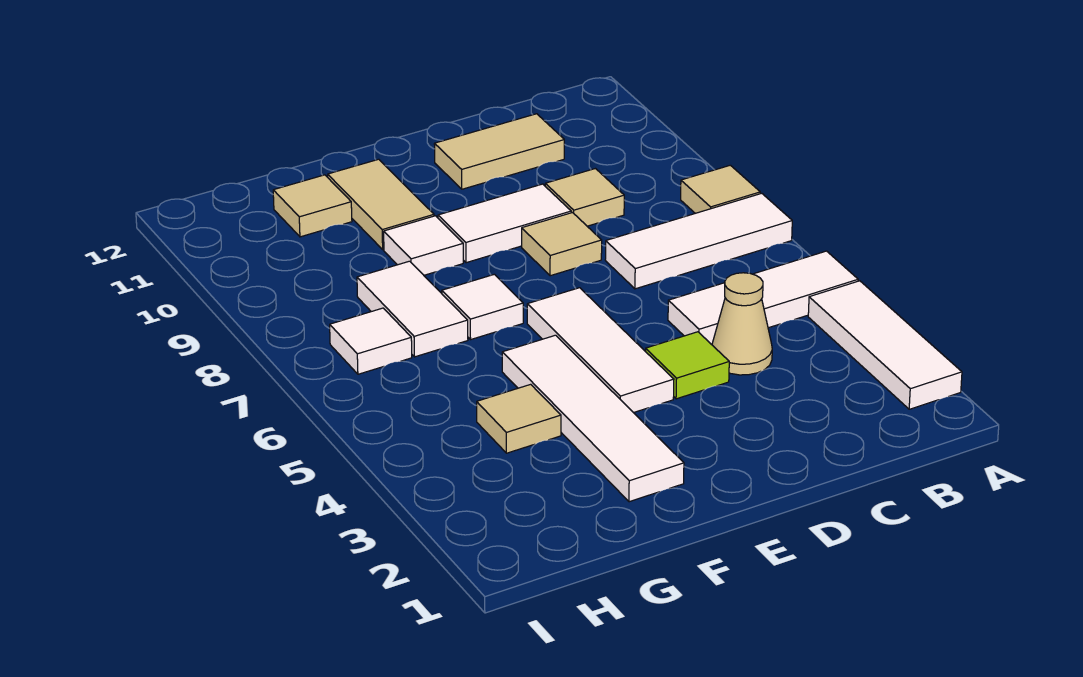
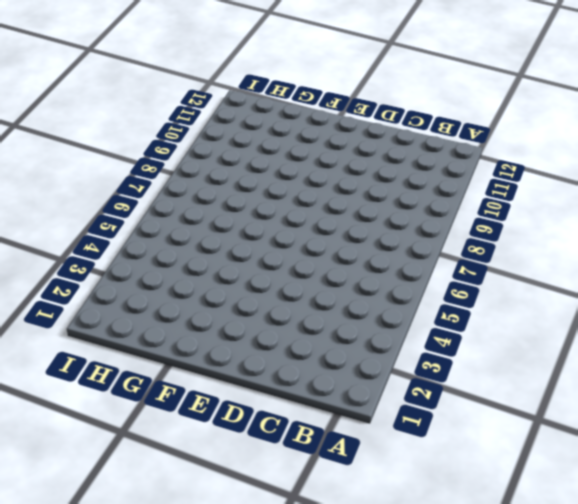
none -> white tile A2:A4 level 1
none -> white tile A5:C5 level 1
none -> white tile A7:C7 level 1

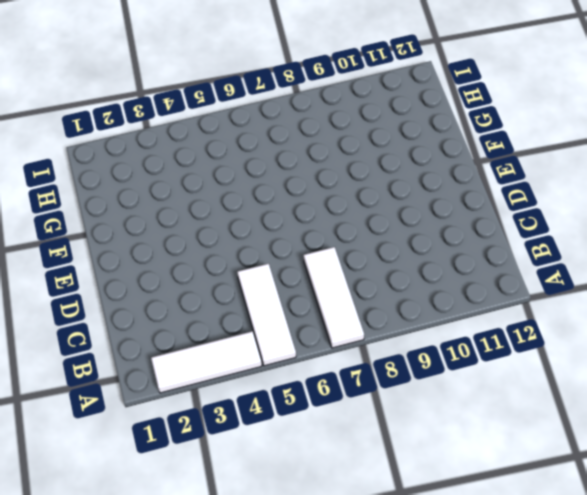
none -> tan tile A8 level 1
none -> tan cone C4 level 1
none -> tan tile C9 level 1

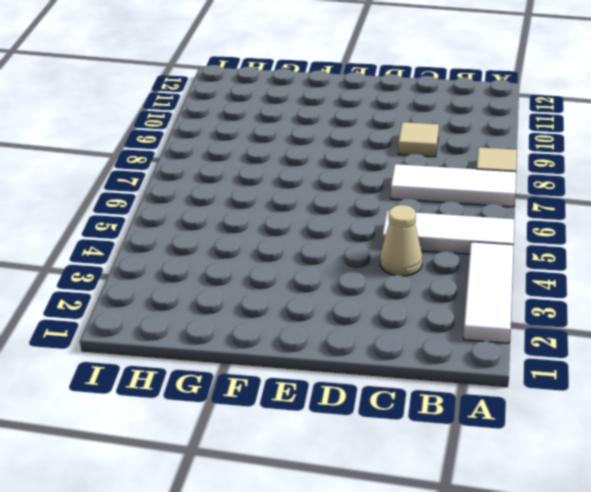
none -> tan tile C11:D11 level 1
none -> lime tile D4 level 1
none -> tan tile D8 level 1

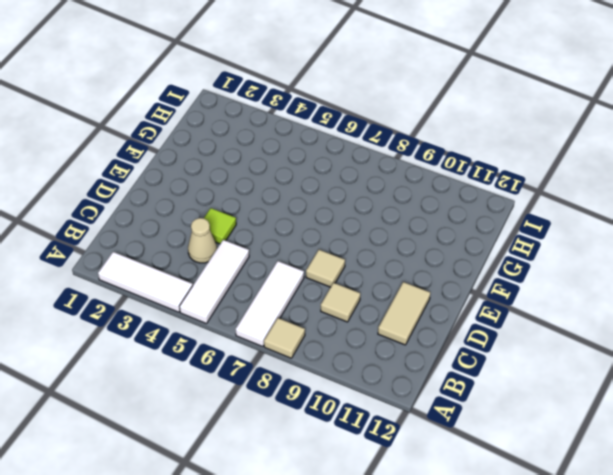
none -> white tile D9:E9 level 1
none -> white tile E4:E6 level 1
none -> white tile F2:F5 level 1

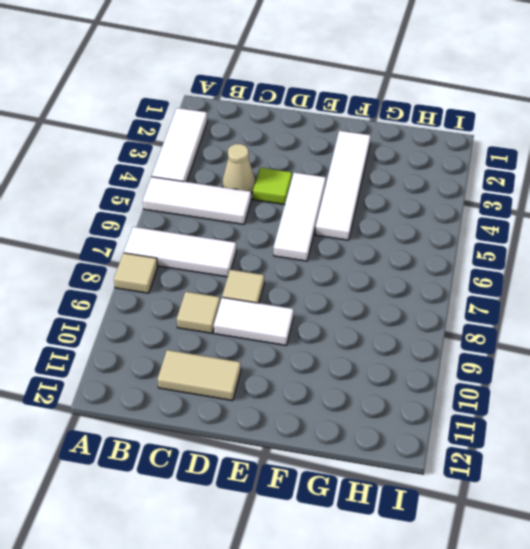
none -> white tile F7 level 1
none -> white tile F9 level 1
none -> tan tile F10:F11 level 1

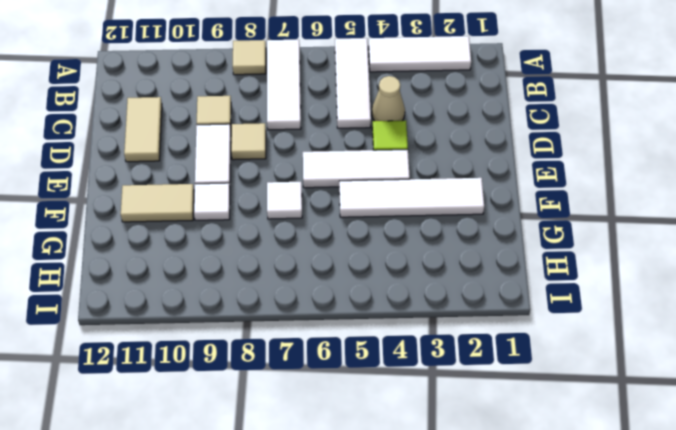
none -> tan tile G4 level 1
none -> white tile G7:G8 level 1
none -> tan tile G11 level 1

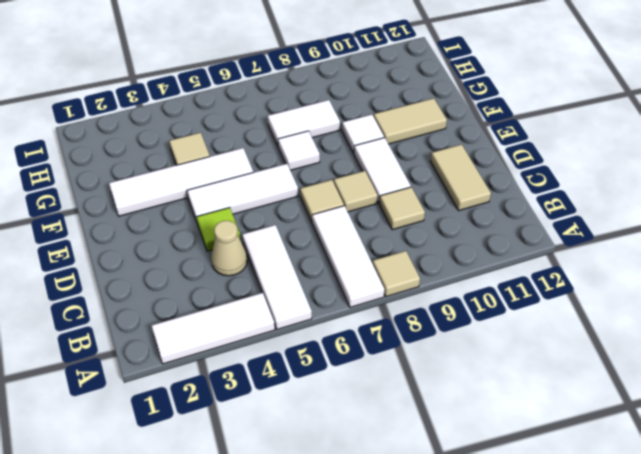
tan tile D7 level 1 -> tan tile G11 level 1
none -> white tile H7 level 1

